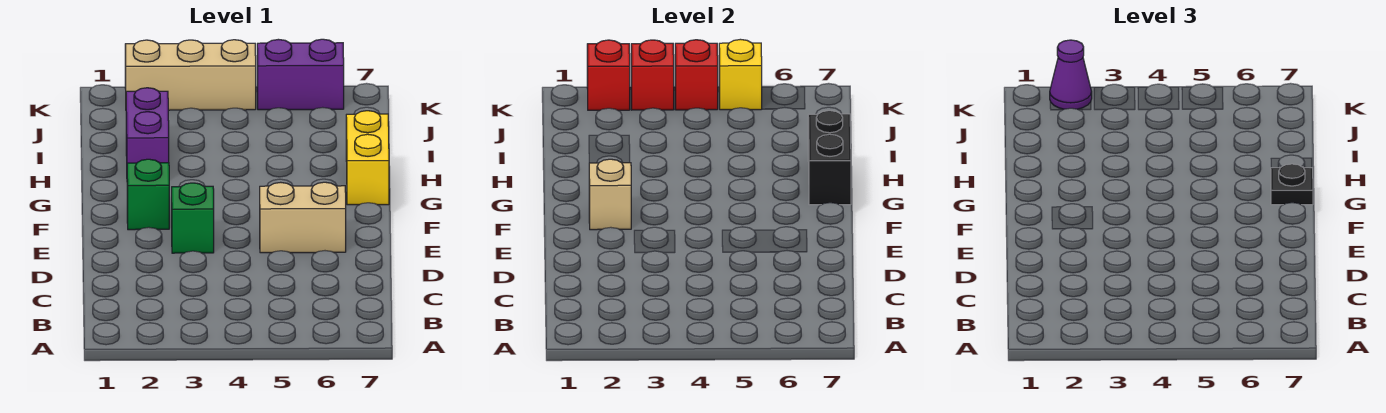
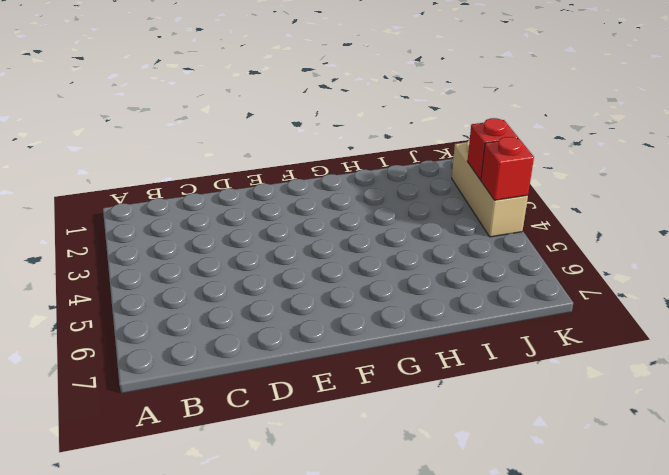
none -> green brick E3 level 1
none -> tan brick E5:E6 level 1
none -> green brick F2 level 1

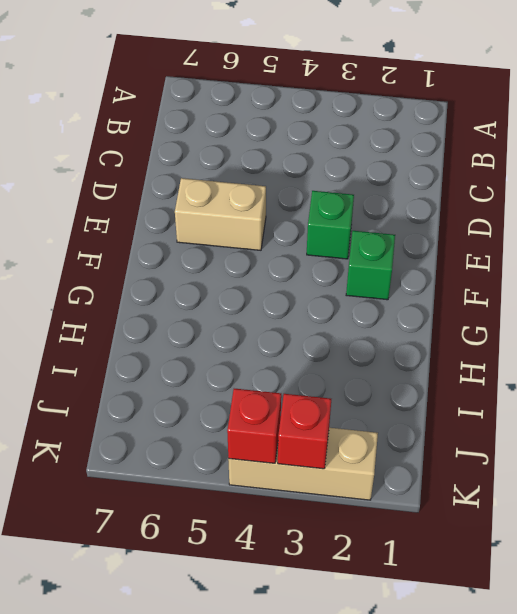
none -> yellow brick G7:H7 level 1
none -> purple brick H2:I2 level 1
none -> purple brick K5:K6 level 1

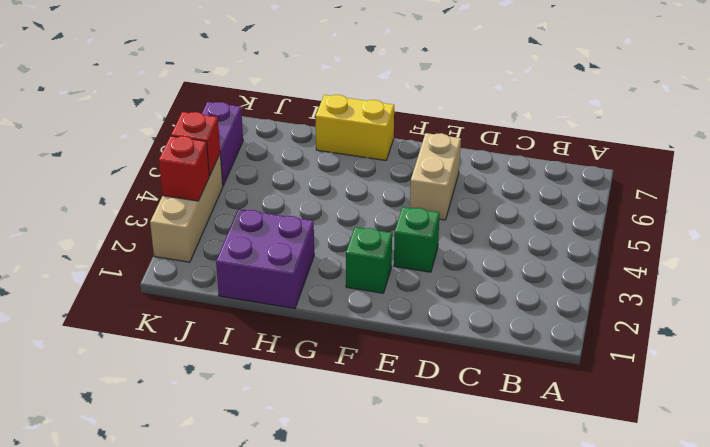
purple brick H1:I2 level 1 -> purple brick H2:I2 level 1
none -> tan brick F2 level 2
none -> black brick G7:H7 level 2
none -> red brick K2 level 2

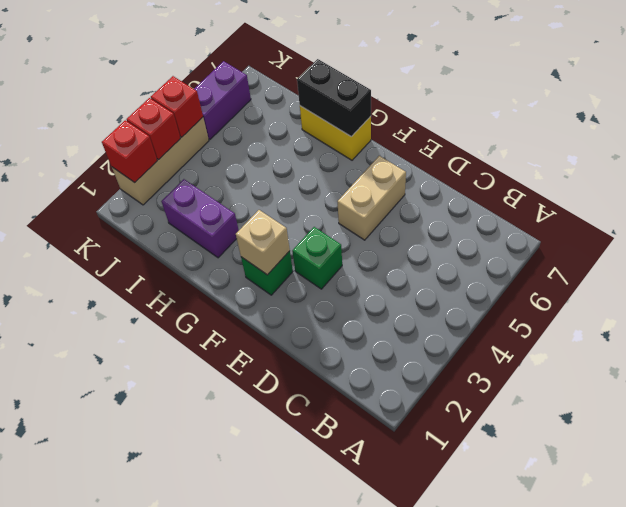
none -> yellow brick K5 level 2
none -> black plate G7 level 3
none -> purple cone K2 level 3

